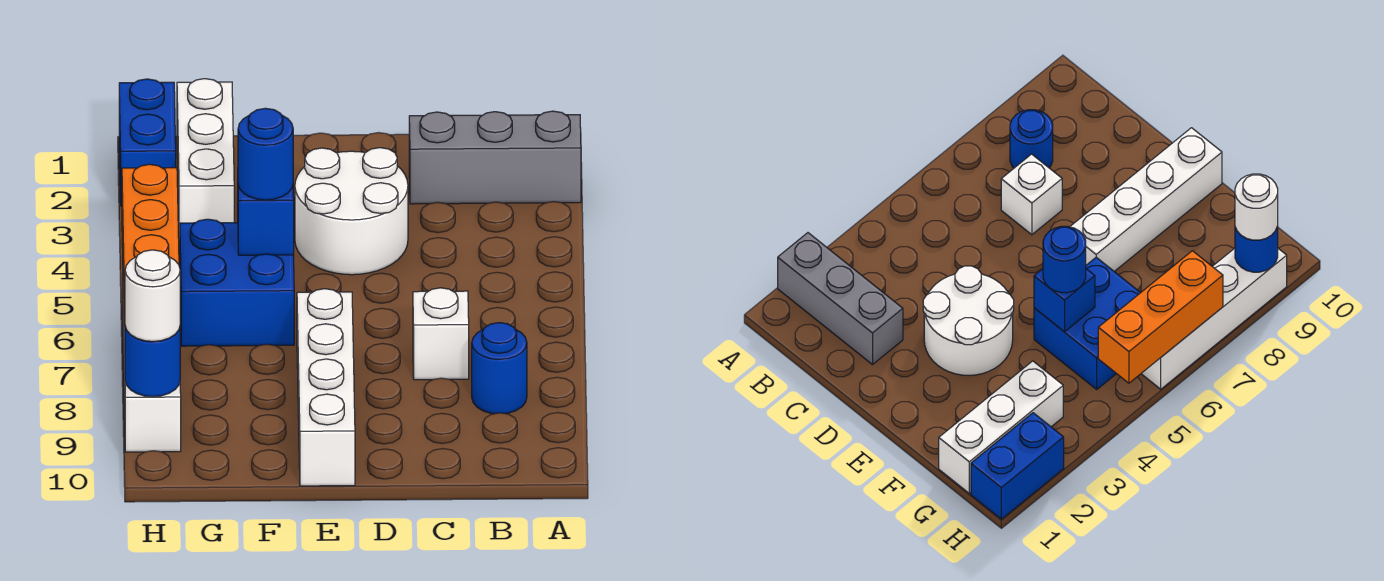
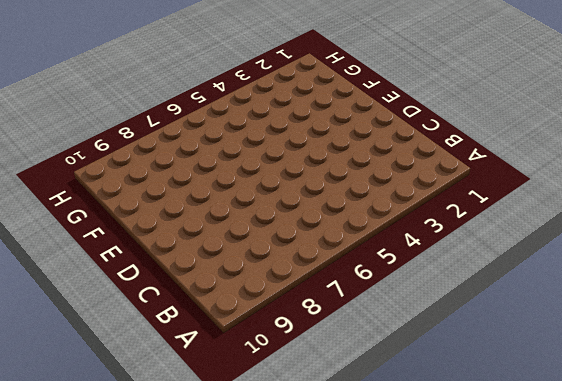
none -> grey brick A2:C2 level 1
none -> blue round brick B8 level 1
none -> white brick C7 level 1

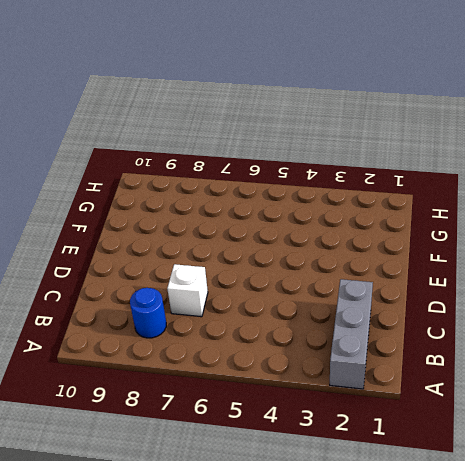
none -> white round brick D3:E4 level 1
none -> white brick E7:E10 level 1
none -> blue brick F5:G6 level 1

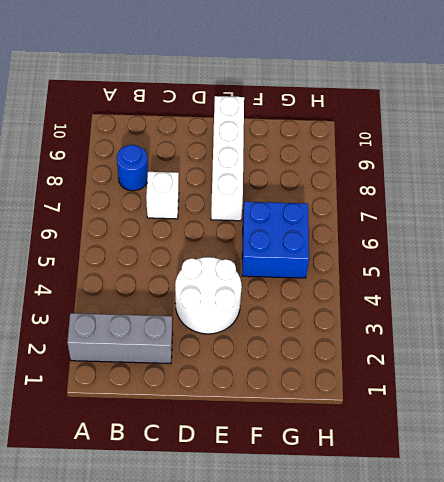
none -> white brick G1:G3 level 1
none -> blue brick H1:H2 level 1
none -> white brick H6:H9 level 1

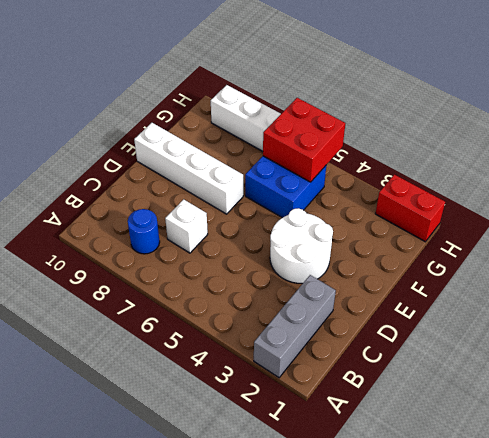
red brick G5:H6 level 2 -> orange brick H5:H7 level 2
red brick H1:H2 level 1 -> blue brick H1:H2 level 1
none -> white brick G1:G3 level 1
none -> blue brick F5 level 2
none -> blue round brick H9 level 2

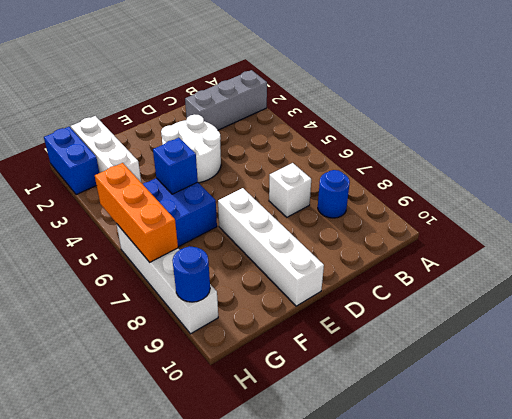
none -> blue round brick F5 level 3
none -> white round brick H9 level 3

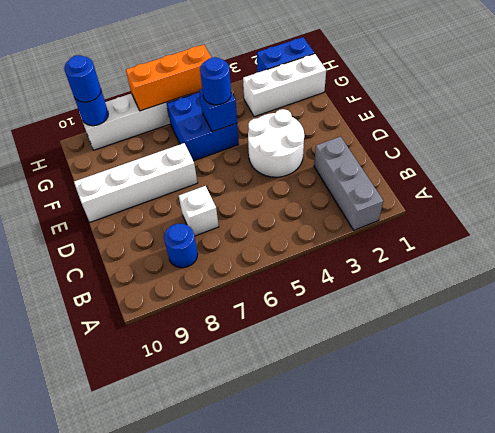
blue round brick H9 level 3 -> white round brick H9 level 3

